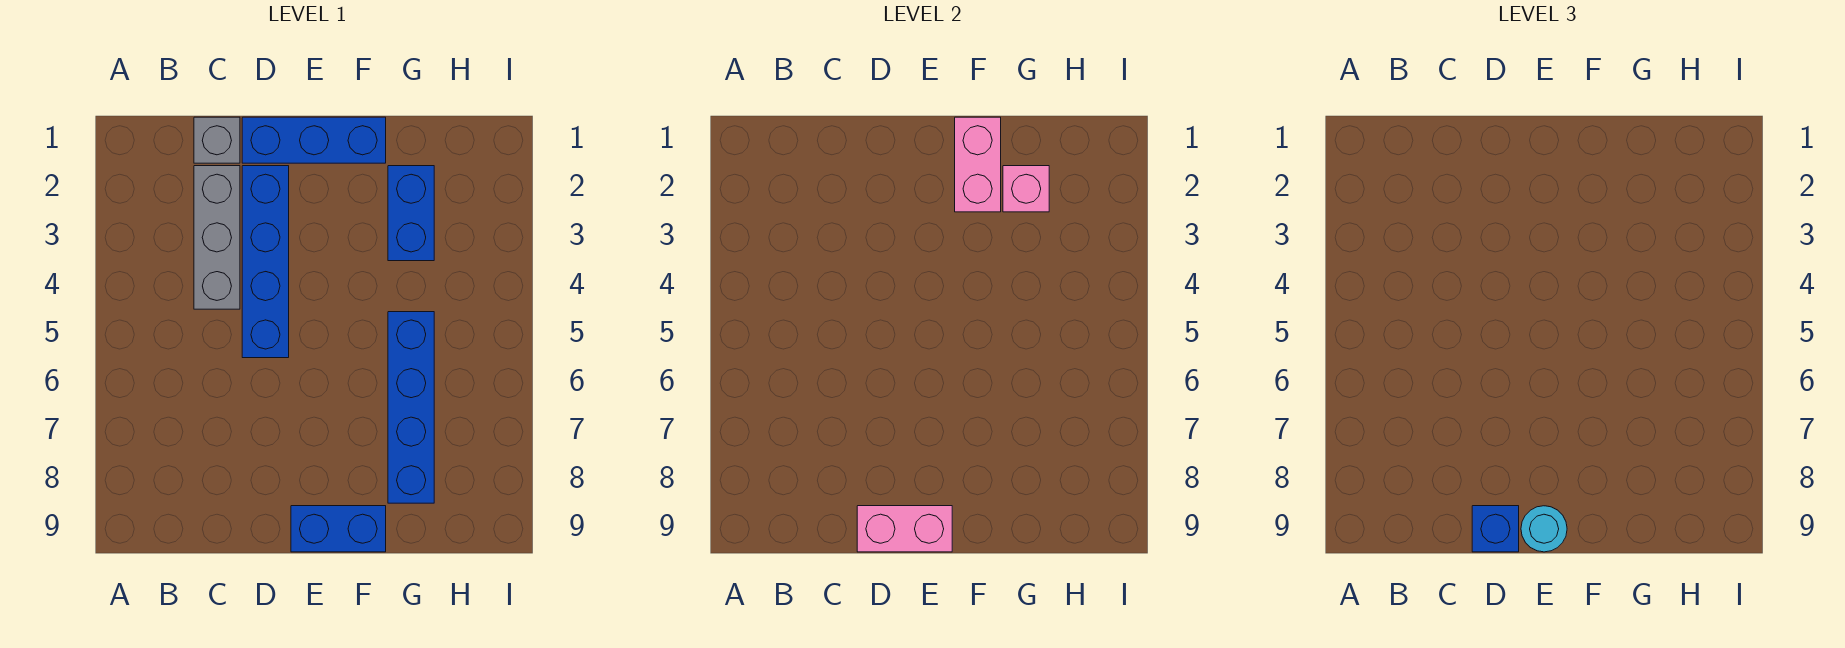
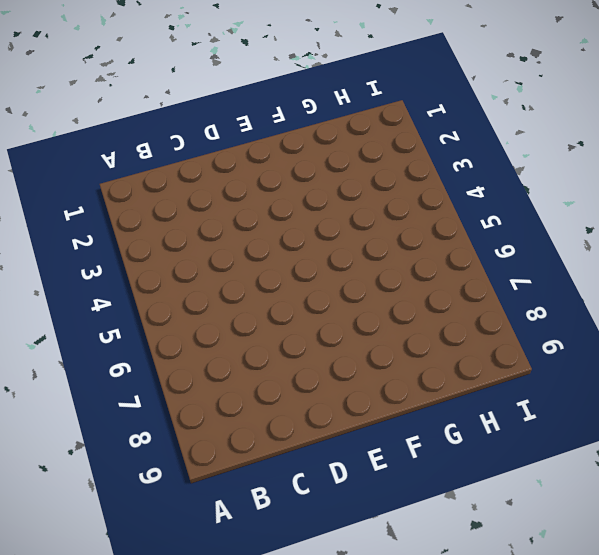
none -> grey brick C1 level 1
none -> grey brick C2:C4 level 1
none -> blue brick D1:F1 level 1

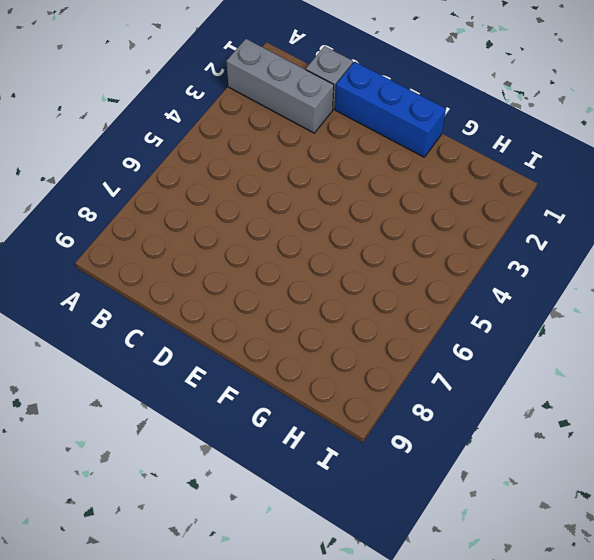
grey brick A2:C2 level 1 -> grey brick C2:C4 level 1
none -> blue brick D2:D5 level 1
none -> blue brick E9:F9 level 1
none -> blue brick G2:G3 level 1

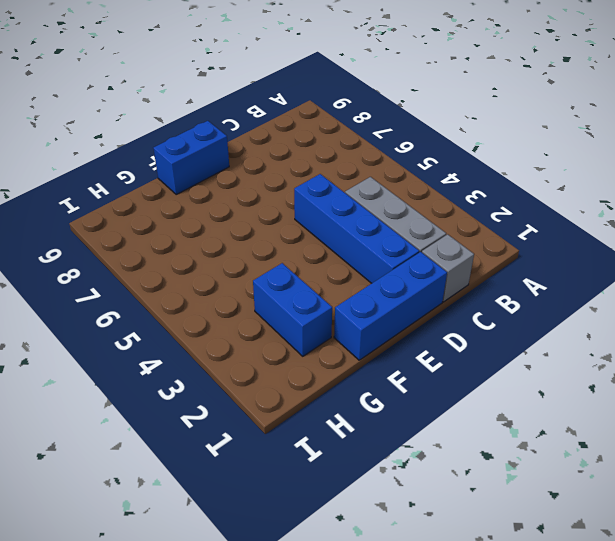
none -> blue brick G5:G8 level 1
none -> pink brick D9:E9 level 2
none -> pink brick F1:F2 level 2

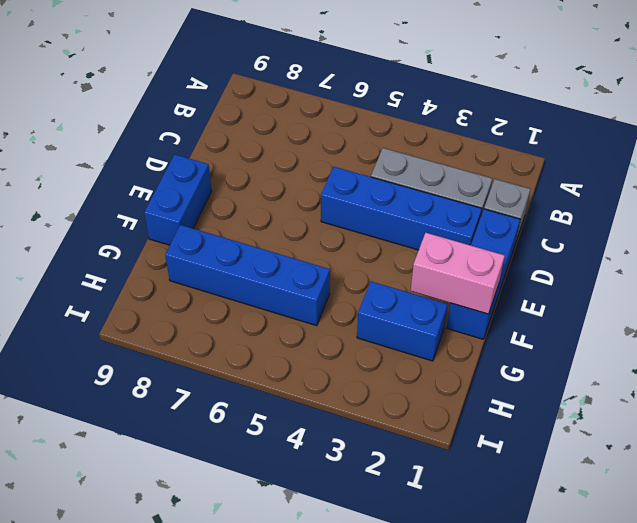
none -> pink brick D9:E9 level 2
none -> pink brick G2 level 2
none -> blue brick D9 level 3

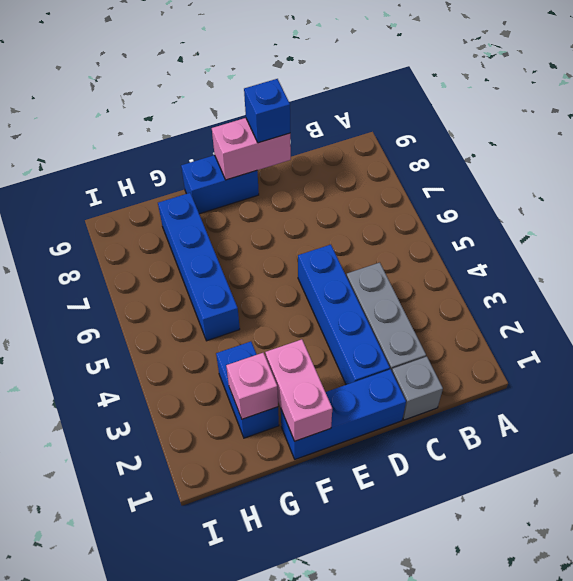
none -> cyan round brick E9 level 3

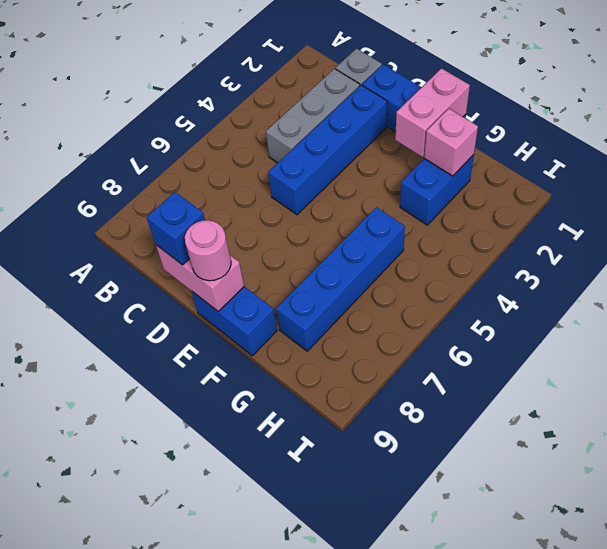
pink round brick E9 level 3 -> cyan round brick E9 level 3

